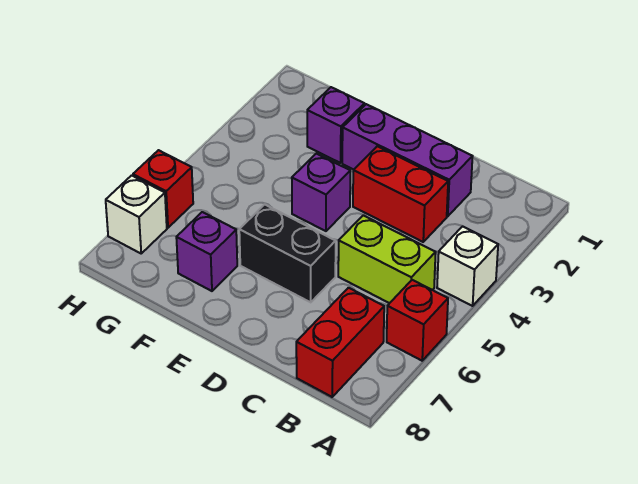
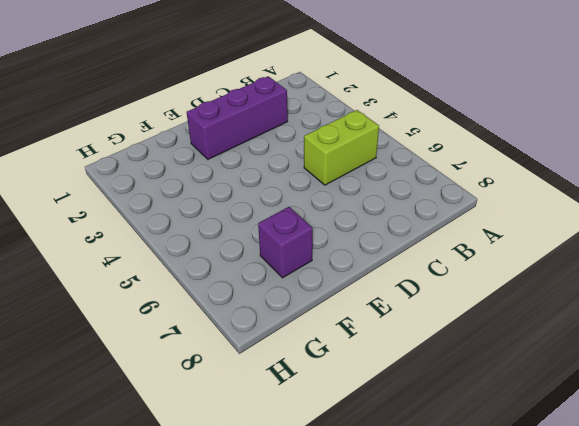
none -> white brick A4 level 1
none -> red brick A6 level 1
none -> red brick B7:B8 level 1

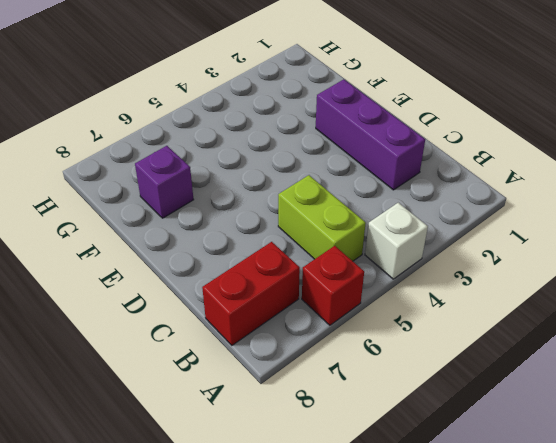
none -> red brick C3:D3 level 1
none -> black brick D6:E6 level 1
none -> purple brick E4 level 1

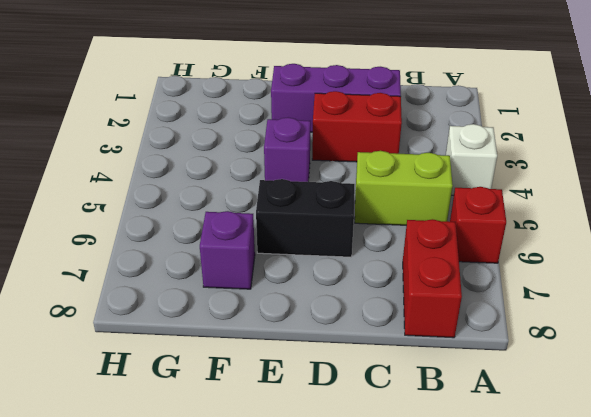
none -> purple brick F2 level 1
none -> red brick H6 level 1
none -> white brick H7 level 1

